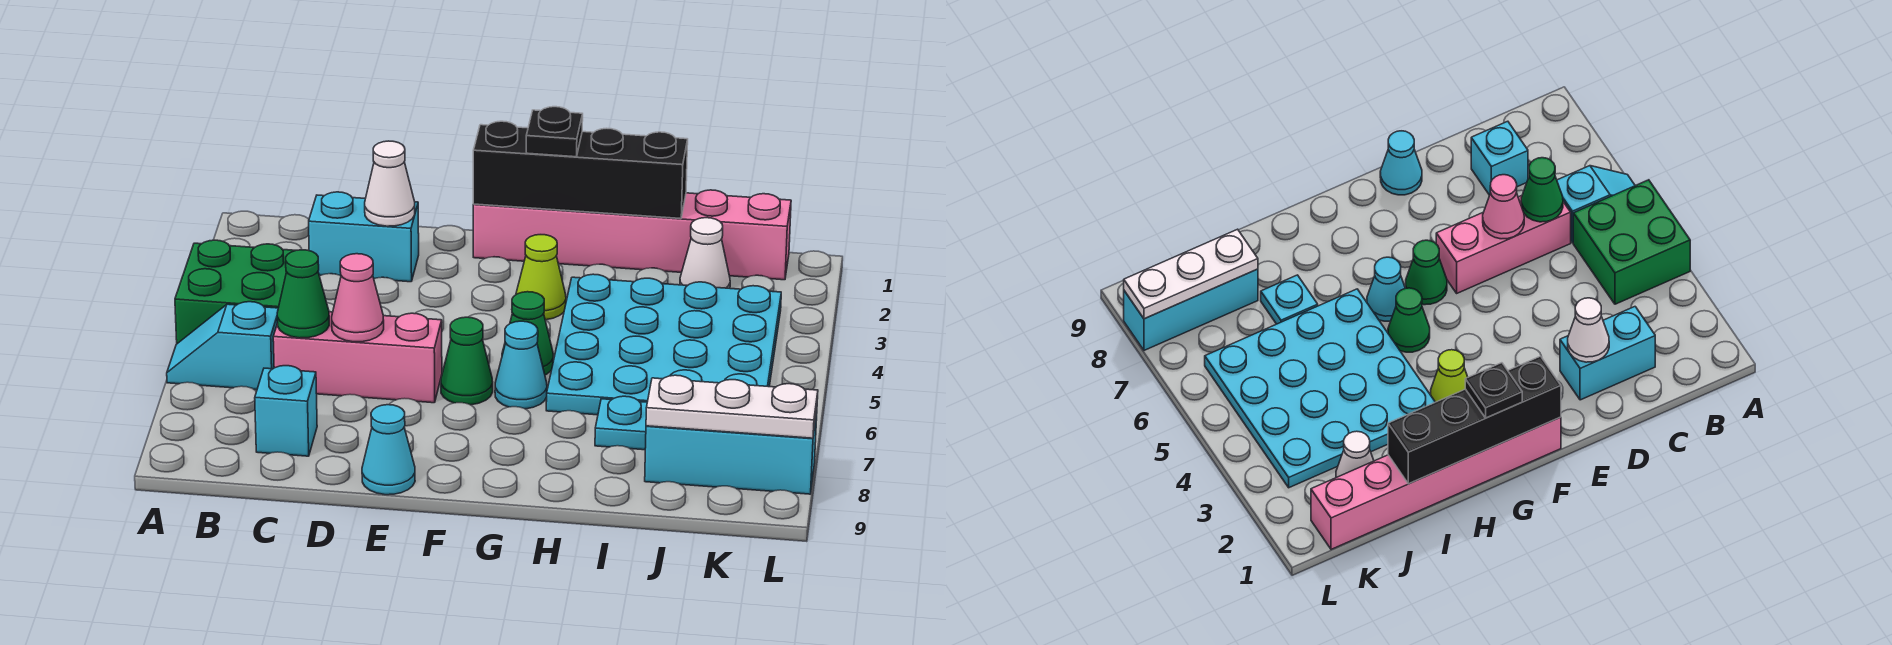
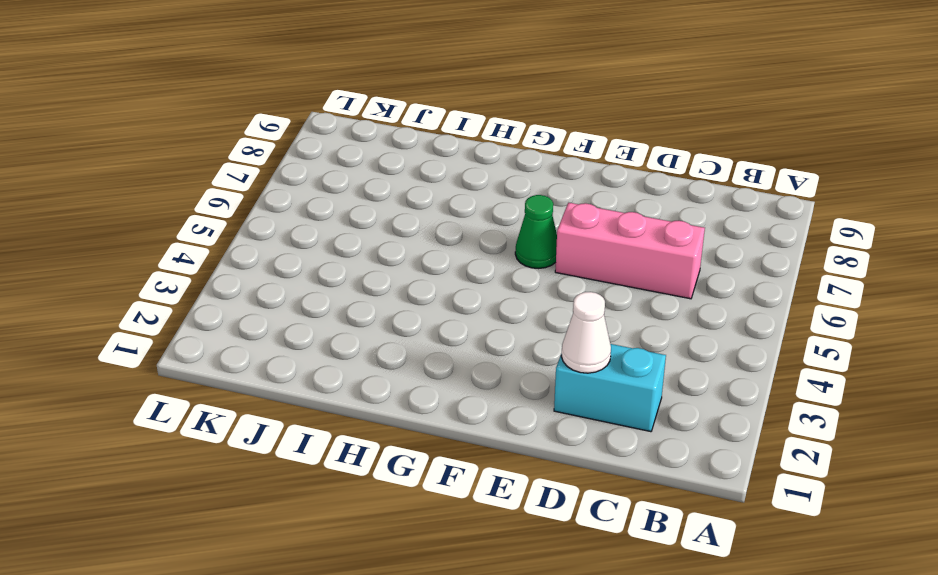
none -> green brick A4:B5 level 1
none -> cyan slope A6:B6 level 1 top B
none -> cyan brick C8 level 1

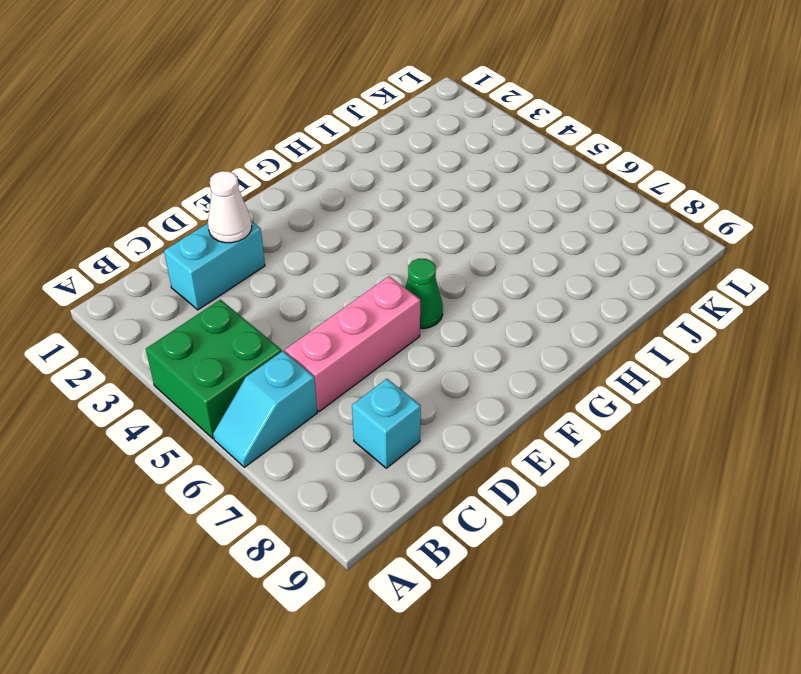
none -> cyan cone E9 level 1
none -> pink brick F1:K1 level 1
none -> lime cone G3 level 1

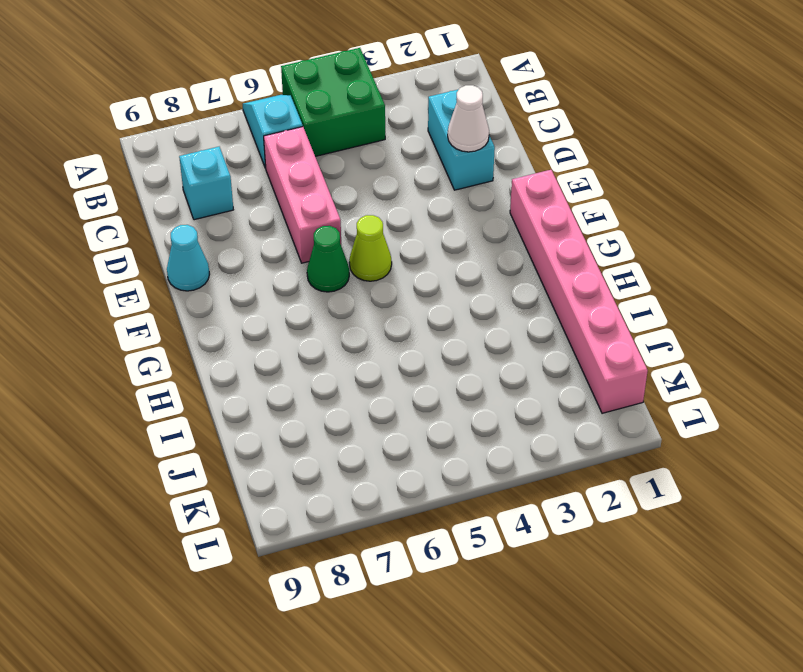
lime cone F5 level 1 -> lime cone G3 level 1
none -> green cone G5 level 1
none -> cyan cone G6 level 1
none -> cyan plate H3:K6 level 1

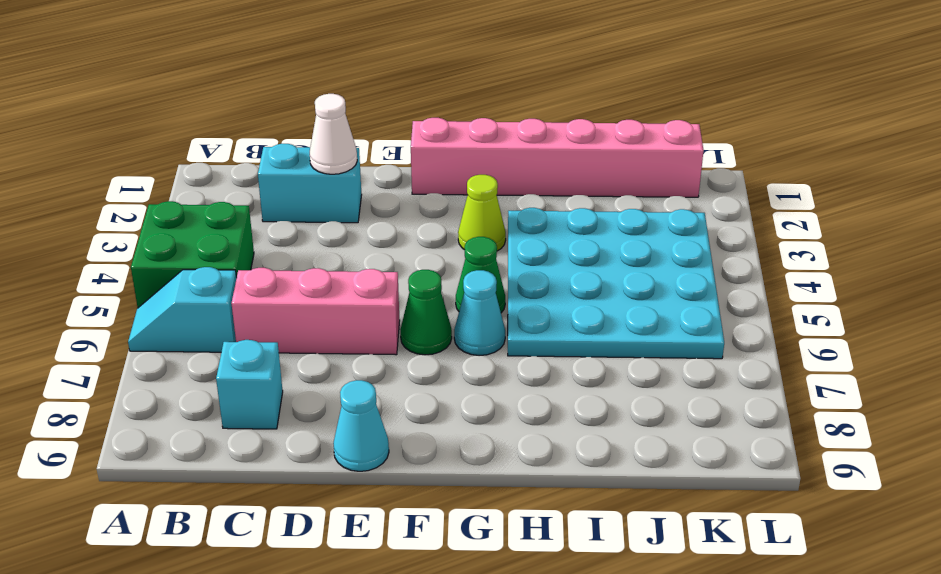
none -> cyan plate I7 level 1
none -> white cone J2 level 1
none -> cyan brick J8:L8 level 1

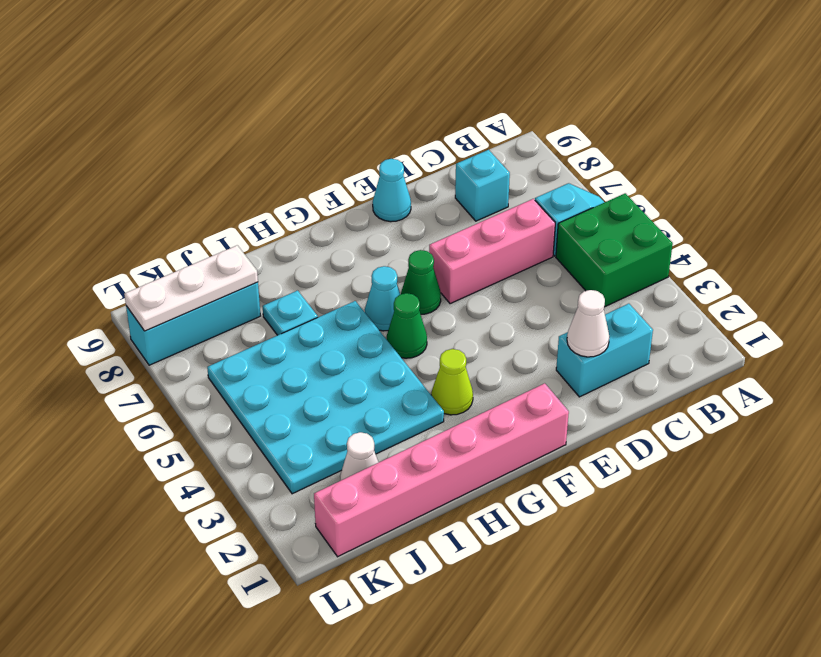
none -> green cone C6 level 2
none -> pink cone D6 level 2
none -> black brick F1:I1 level 2

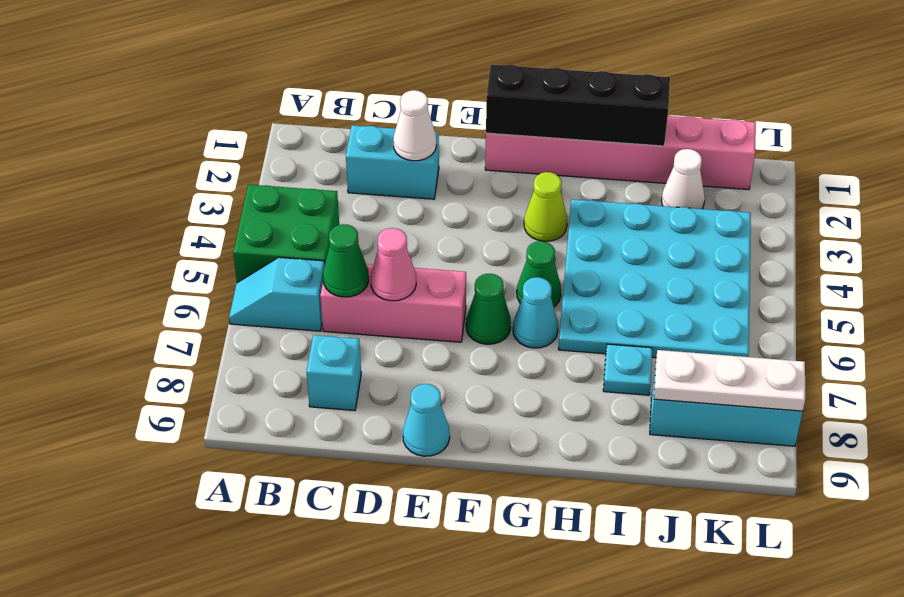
none -> black plate G1 level 3

